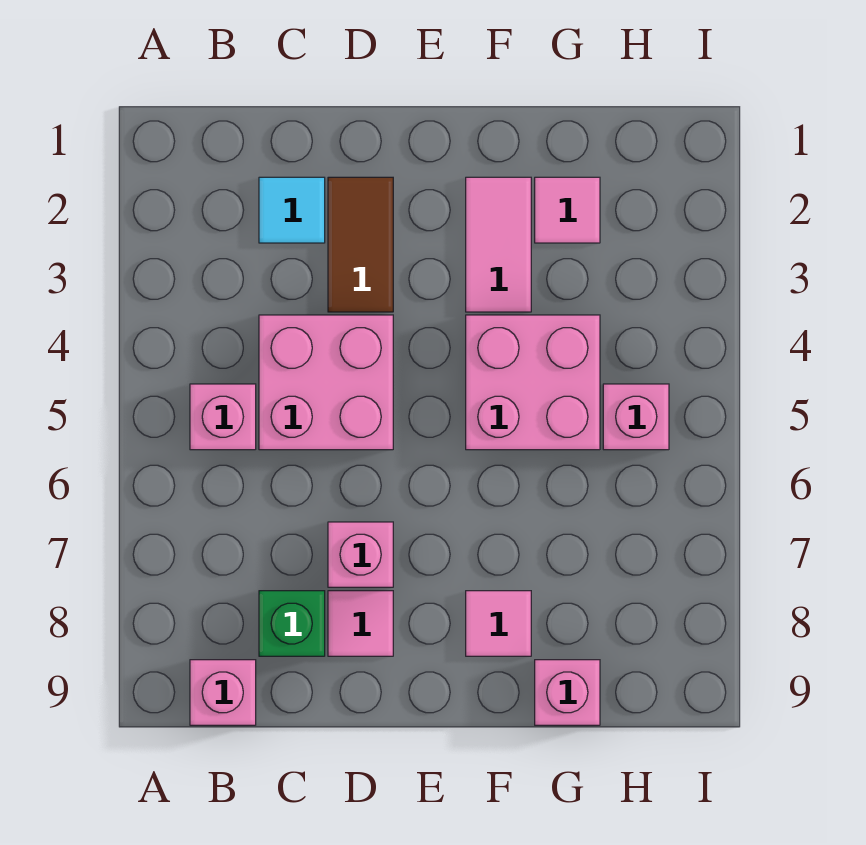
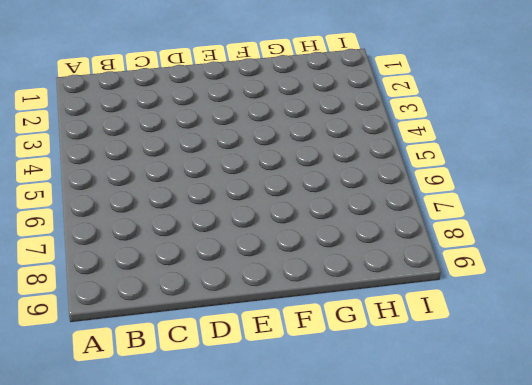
none -> pink brick B5 level 1
none -> pink brick B9 level 1
none -> cyan tile C2 level 1

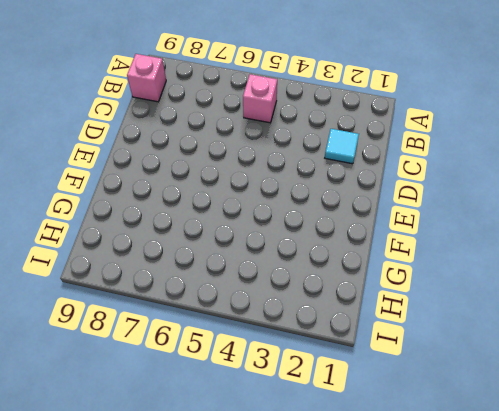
none -> pink brick C4:D5 level 1
none -> green brick C8 level 1
none -> brown tile D2:D3 level 1

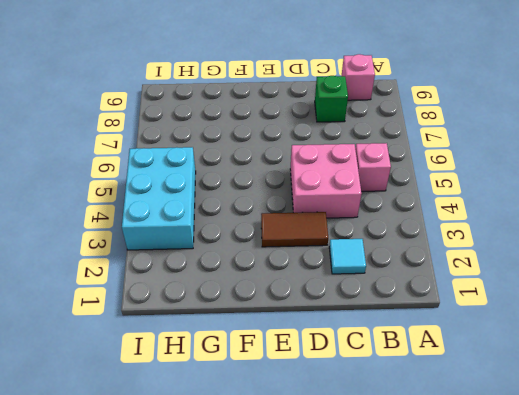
brown tile D3:E3 level 1 -> brown tile D2:D3 level 1
cyan brick H3:I5 level 1 -> pink brick H5 level 1
none -> pink brick D7 level 1
none -> pink tile D8 level 1
none -> pink tile F2:F3 level 1

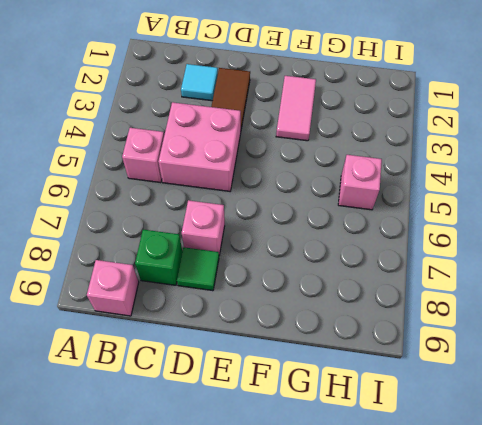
green tile D8 level 1 -> pink tile D8 level 1
none -> pink brick F4:G5 level 1
none -> pink tile F8 level 1
none -> pink tile G2 level 1

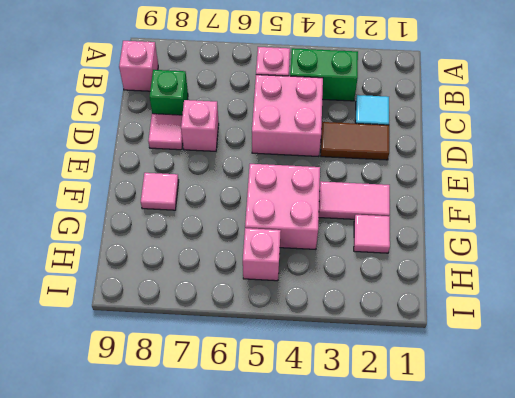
green brick B3:B4 level 1 -> none
none -> pink brick G9 level 1

